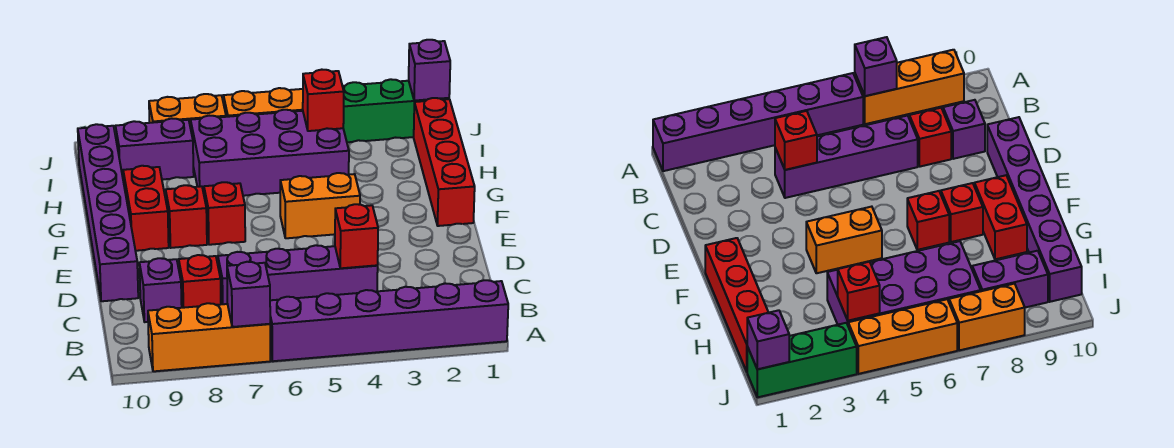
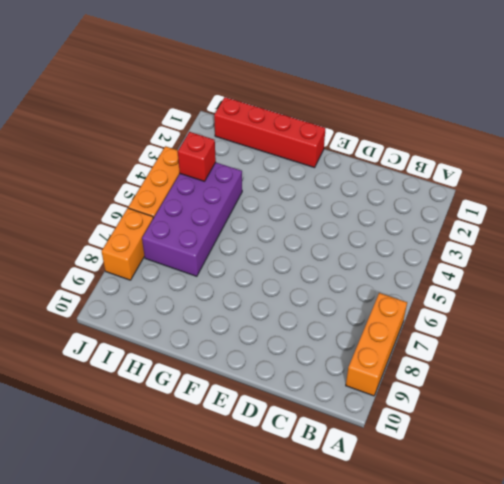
none -> purple brick A1:A6 level 1
none -> purple brick C4:C7 level 1
none -> red brick C8 level 1

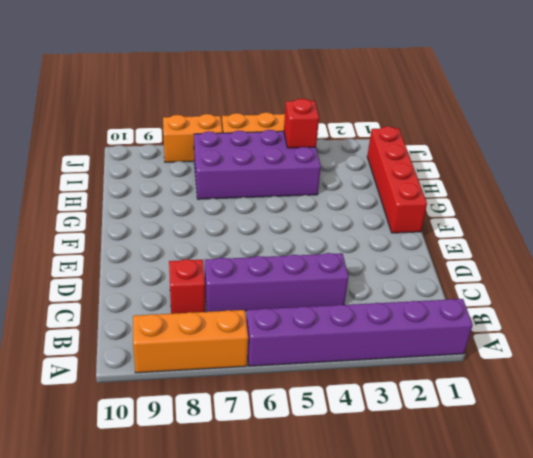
none -> purple brick C9 level 1
none -> purple brick D10:I10 level 1
none -> orange brick F4:F5 level 1

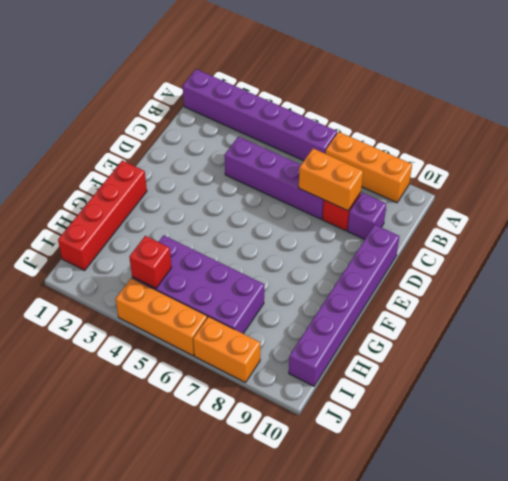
orange brick C7:C8 level 2 -> orange brick F4:F5 level 1
none -> red brick F7 level 1
none -> red brick F8 level 1
none -> red brick F9:G9 level 1

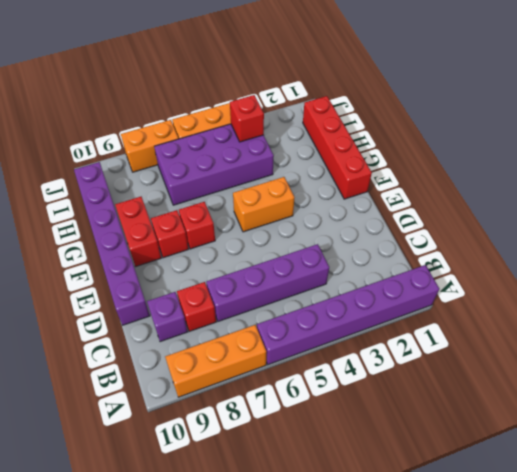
none -> purple brick I8:I9 level 1
none -> green brick J1:J3 level 1
none -> purple brick A7 level 2

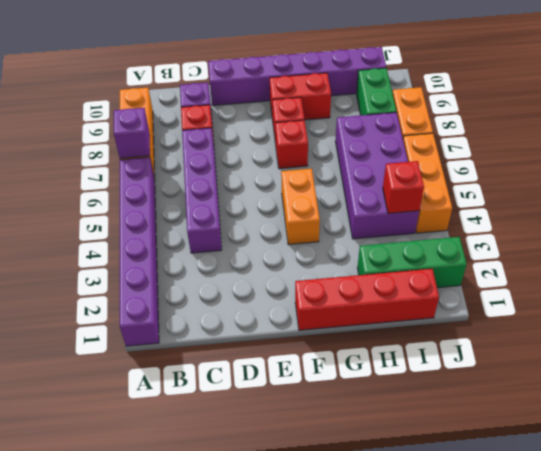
green brick H2:J2 level 1 -> green brick J1:J3 level 1
green brick I8:I9 level 1 -> purple brick I8:I9 level 1
none -> red brick C4 level 2
none -> purple brick J1 level 2

